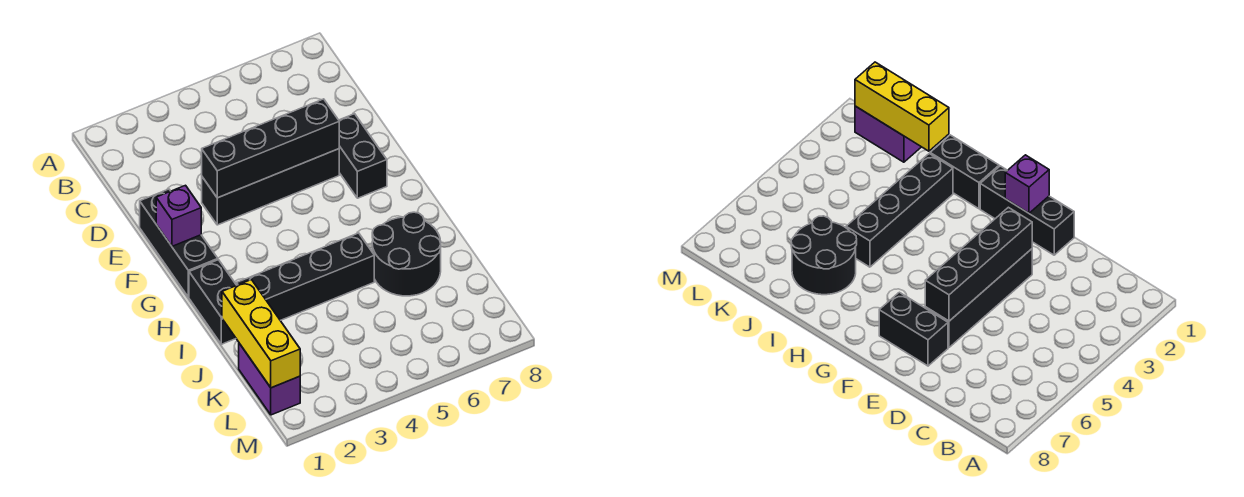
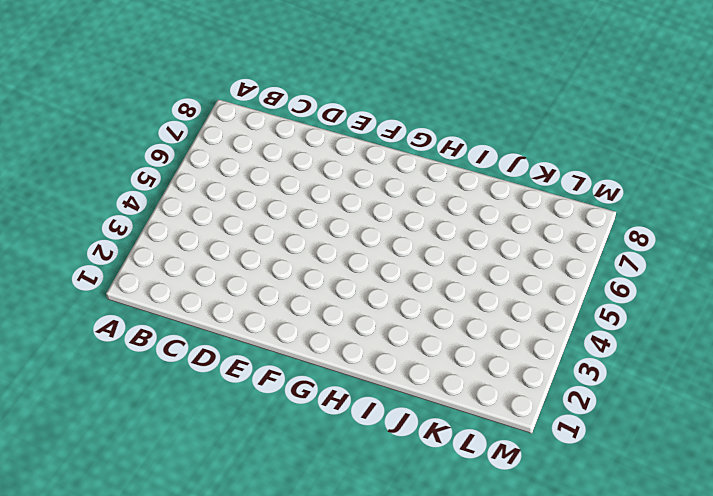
none -> black brick E1:G1 level 1
none -> black brick E3:E6 level 1

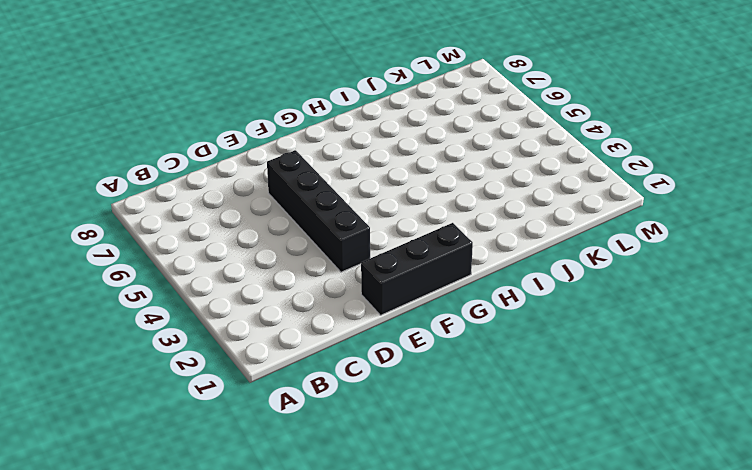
none -> black brick E7:F7 level 1
none -> black brick H1:I1 level 1

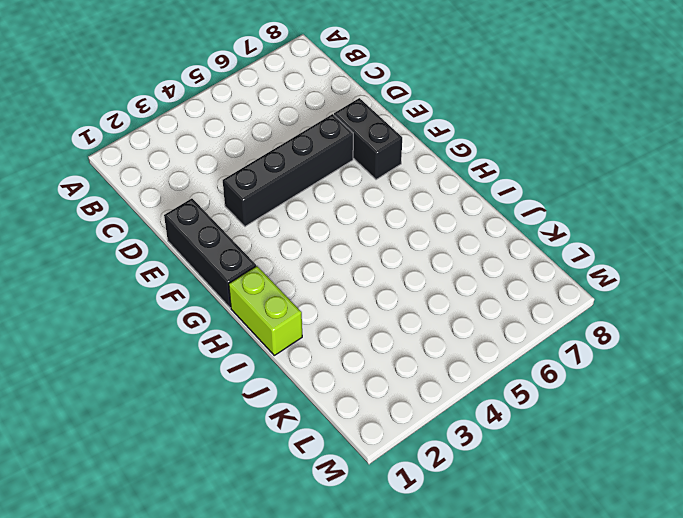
lime brick H1:I1 level 1 -> black brick H1:I1 level 1
none -> black brick I2:I5 level 1
none -> black round brick I6:J7 level 1

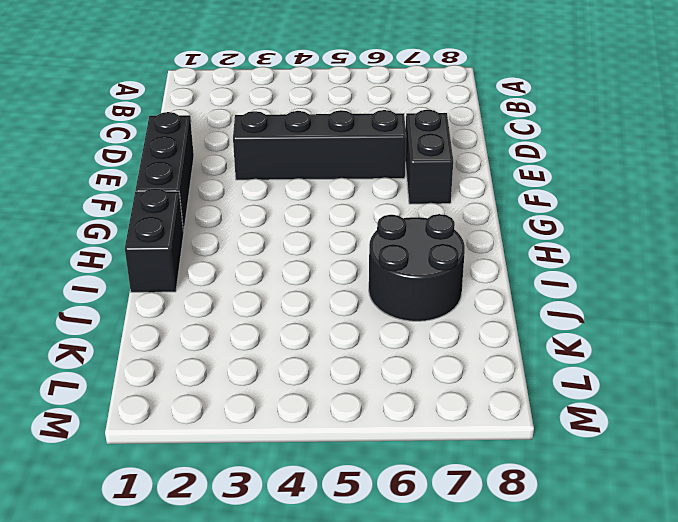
none -> black brick I2:I5 level 1
none -> purple brick K1:L1 level 1

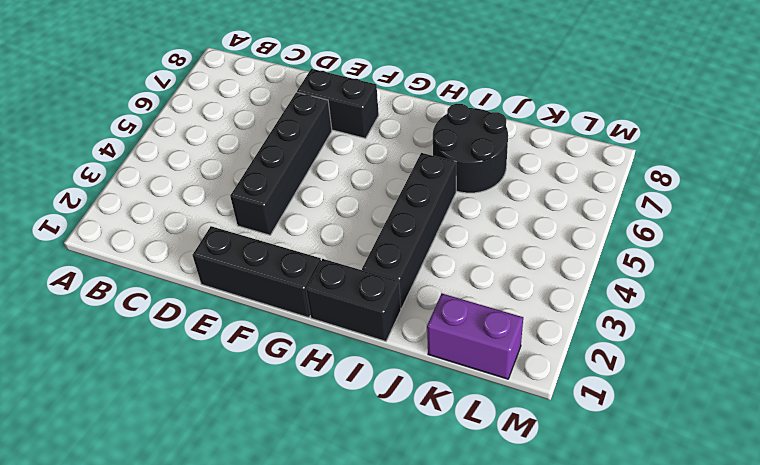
none -> black brick E3:E6 level 2
none -> purple brick F1 level 2

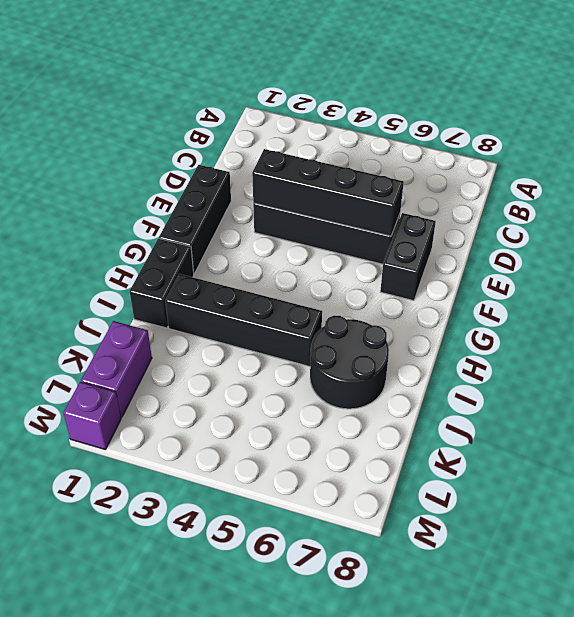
purple brick M1 level 1 -> purple brick F1 level 2
none -> yellow brick J1:L1 level 2

